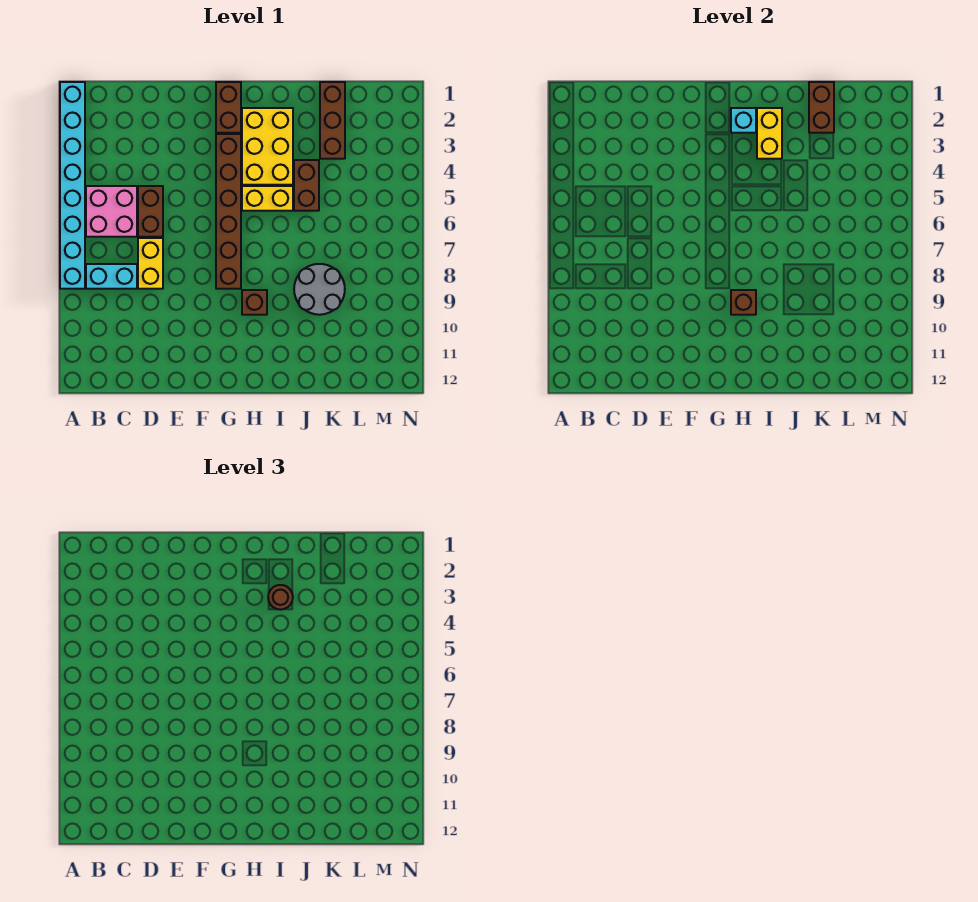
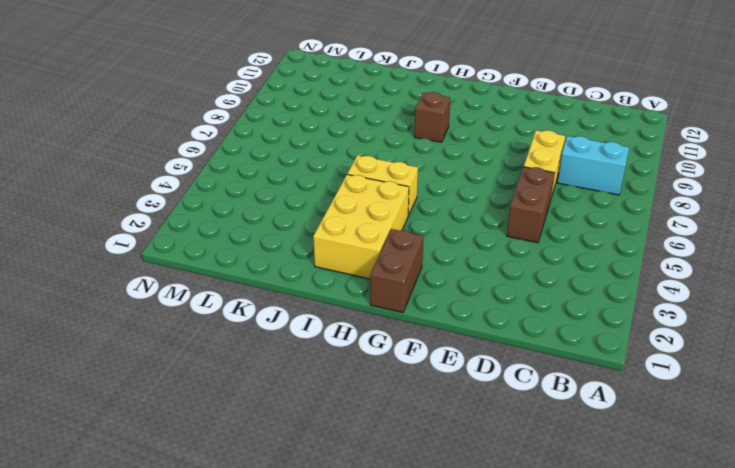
none -> cyan brick A1:A8 level 1
none -> pink brick B5:C6 level 1
none -> brown brick G3:G8 level 1

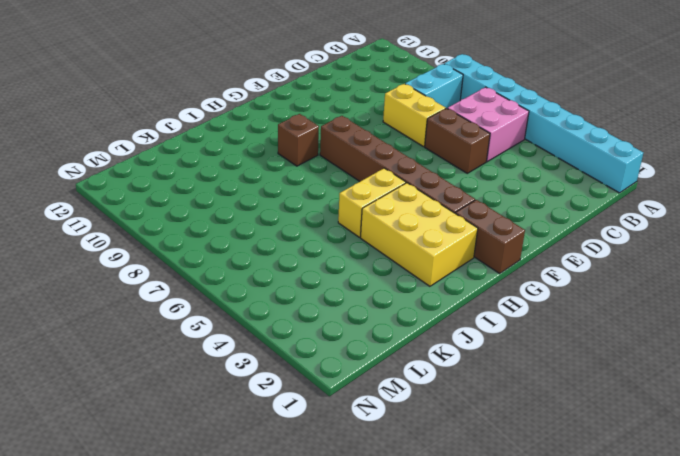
none -> brown brick J4:J5 level 1
none -> grey round brick J8:K9 level 1
none -> brown brick K1:K3 level 1

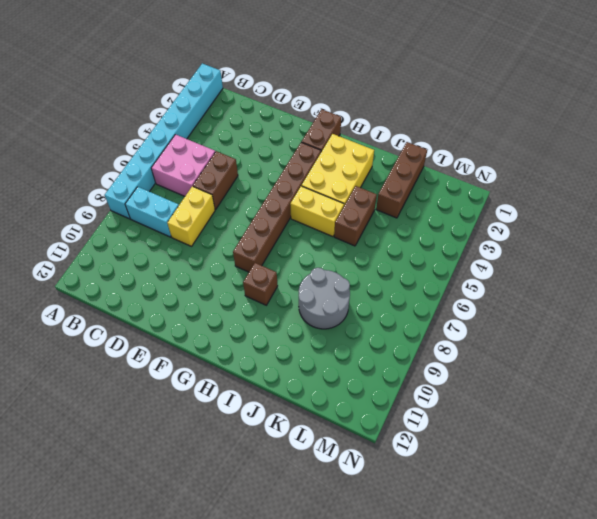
none -> cyan brick H2 level 2
none -> brown brick H9 level 2
none -> yellow brick I2:I3 level 2

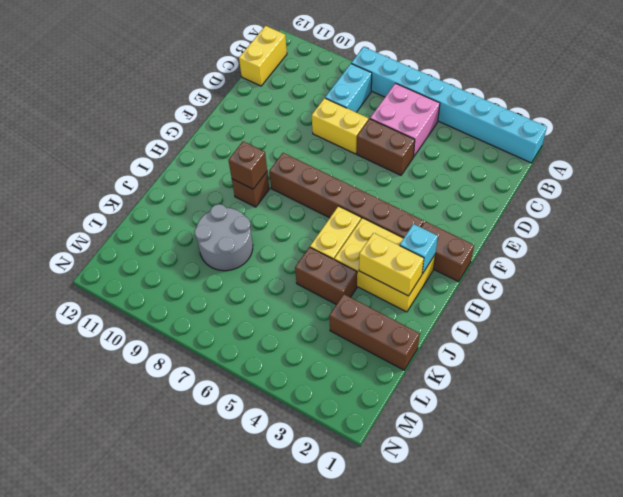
yellow brick B12:C12 level 1 -> none
none -> brown brick K1:K2 level 2
none -> brown round brick I3 level 3

